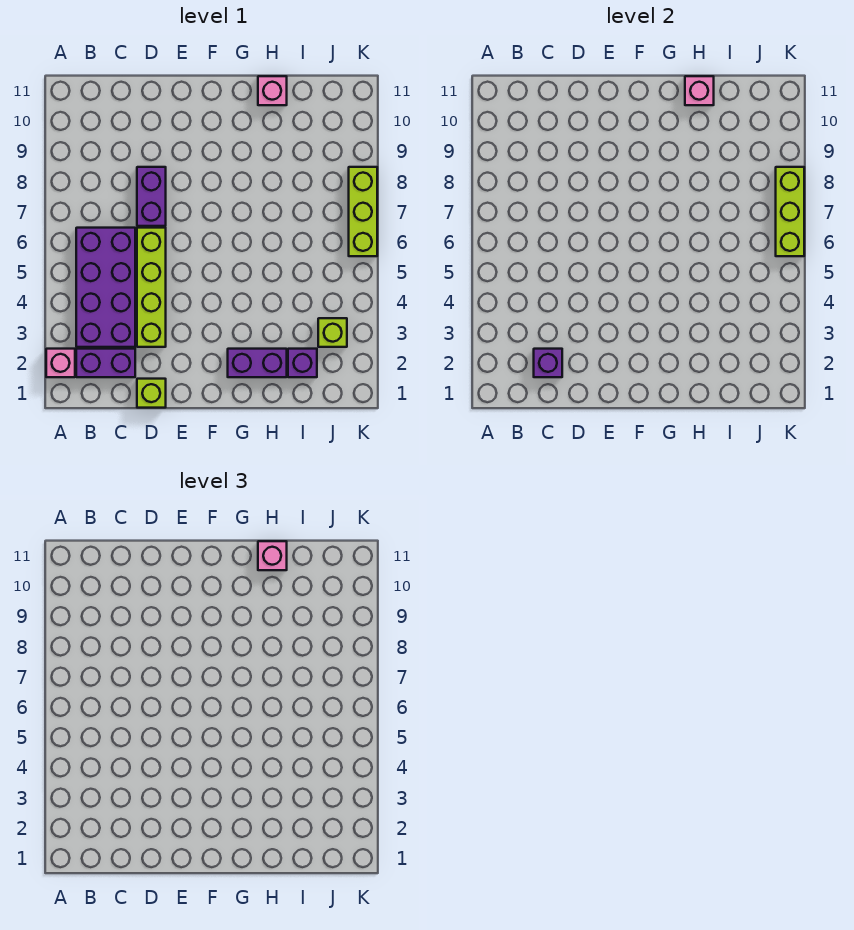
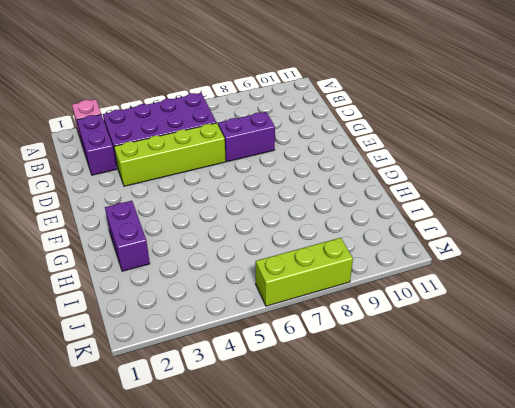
none -> lime brick D1 level 1
none -> pink brick H11 level 1
none -> purple brick I2 level 1

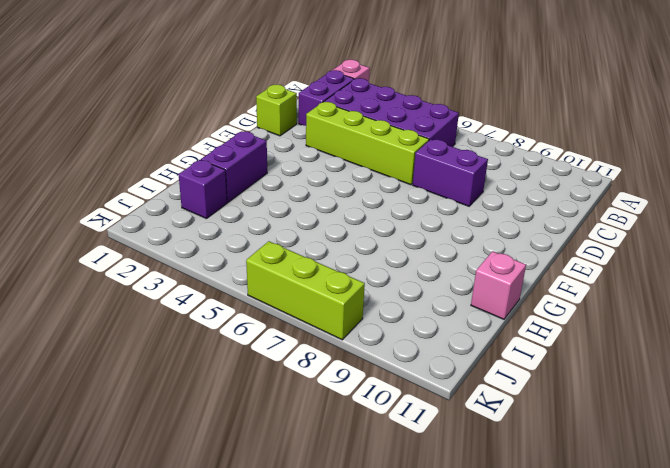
none -> lime brick J3 level 1
none -> purple brick C2 level 2
none -> pink brick H11 level 2

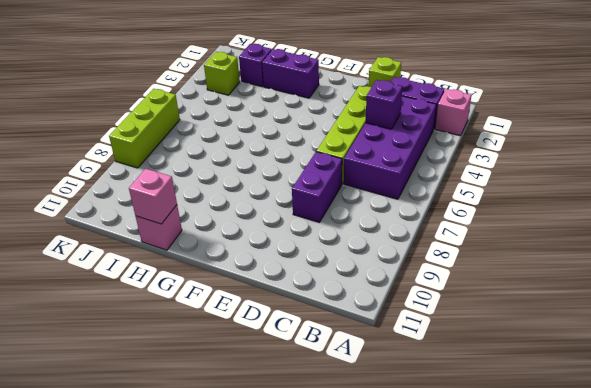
purple brick C4 level 2 -> purple brick C2 level 2
none -> lime brick K6:K8 level 2
none -> pink brick H11 level 3

